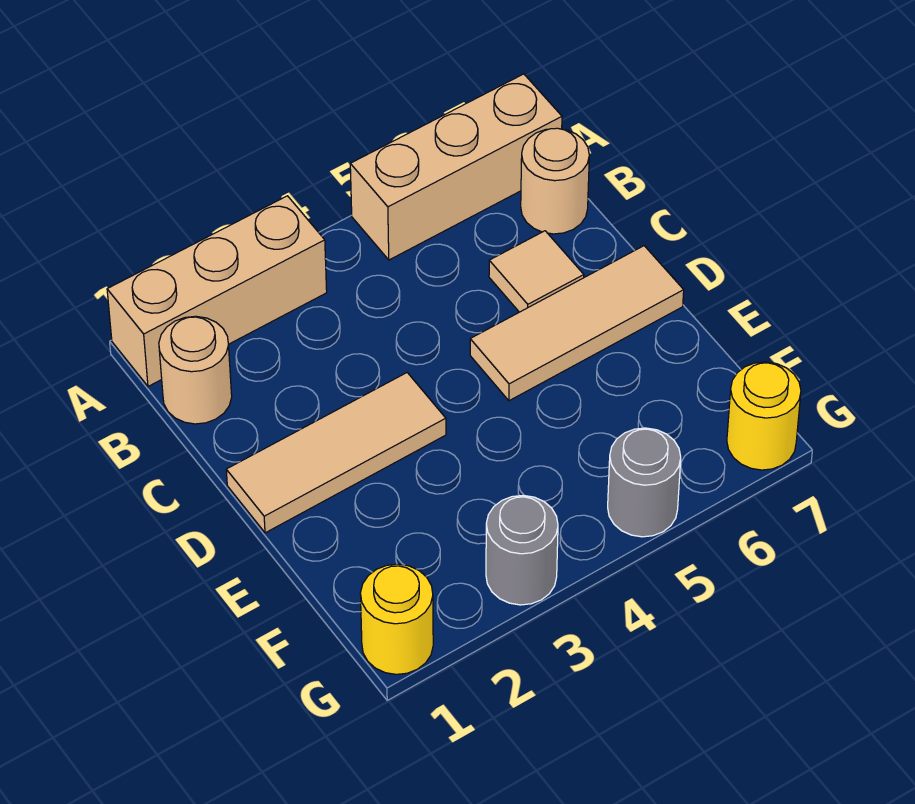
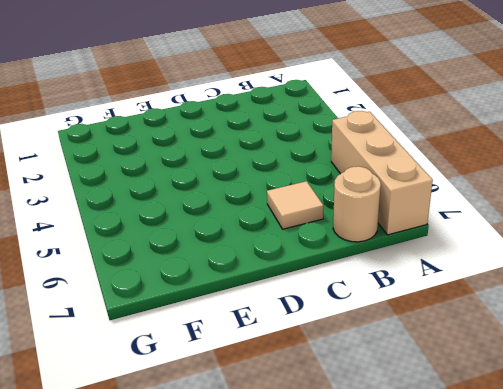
none -> tan brick A1:A3 level 1
none -> tan round brick B1 level 1

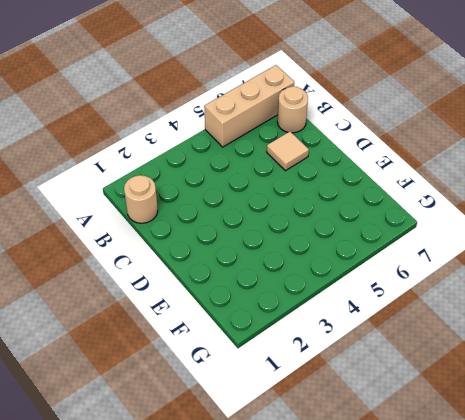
none -> tan brick A1:A3 level 1
none -> tan tile D1:D3 level 1

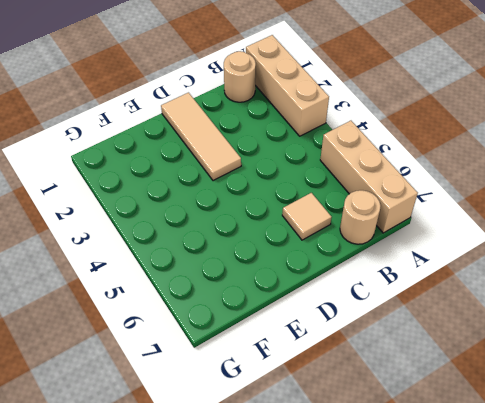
none -> tan tile D5:D7 level 1
none -> yellow round brick G1 level 1

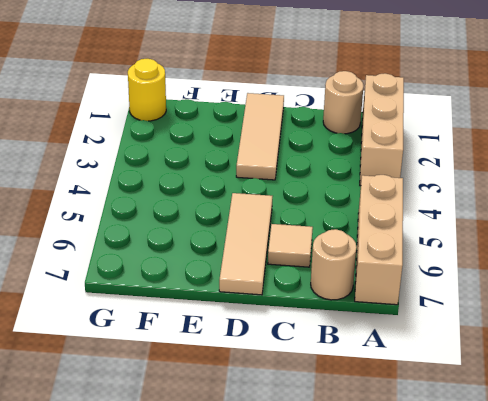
none -> grey round brick G3 level 1
none -> grey round brick G5 level 1

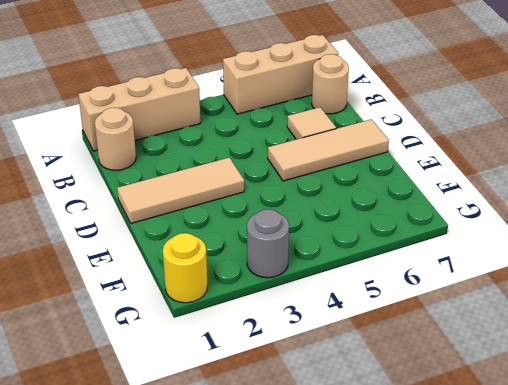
none -> grey round brick G5 level 1
none -> yellow round brick G7 level 1

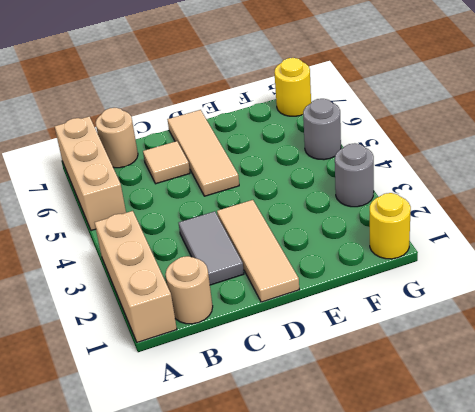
grey tile C2:C3 level 1 -> none

